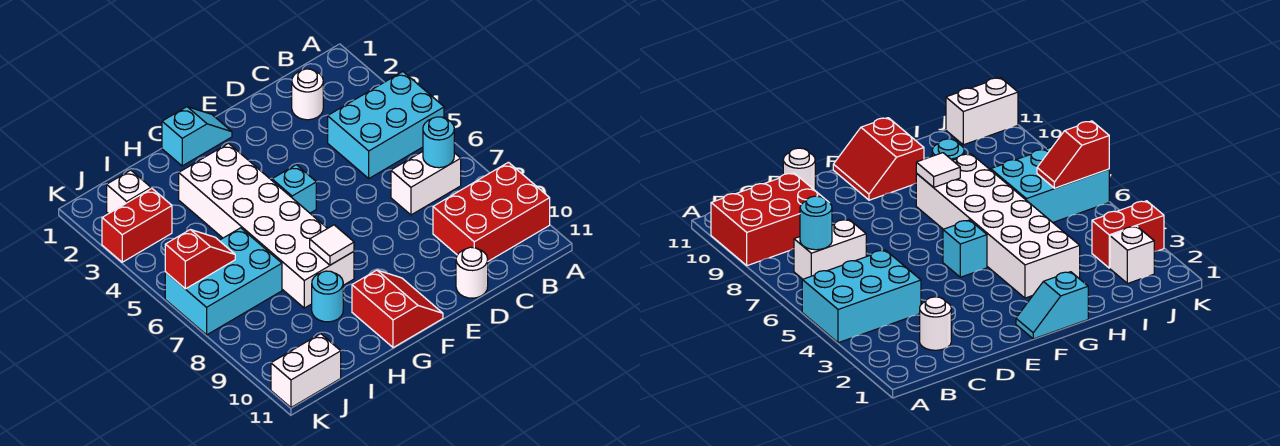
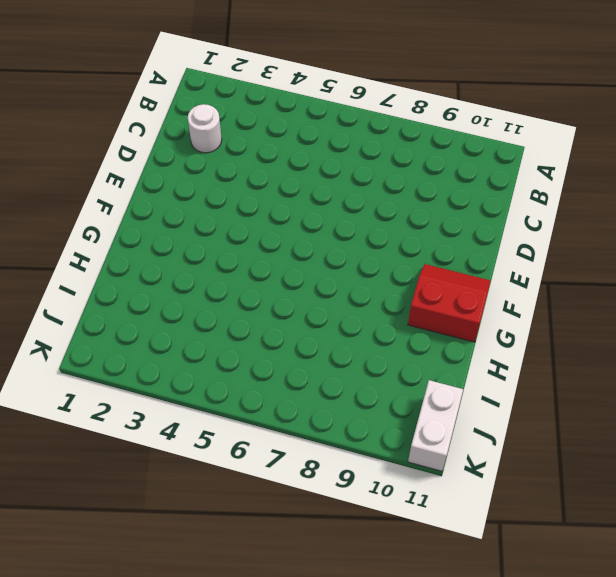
none -> cyan brick A4:C5 level 1
none -> red brick A9:C10 level 1
none -> white brick B7:C7 level 1

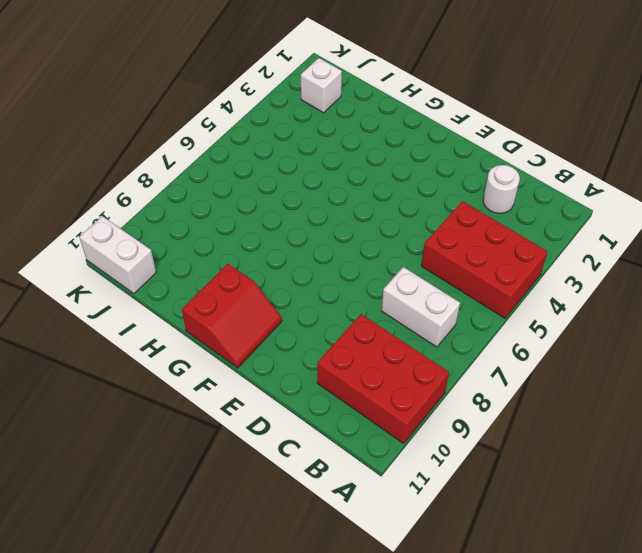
red brick A4:C5 level 1 -> cyan brick A4:C5 level 1
none -> white round brick D11 level 1
none -> cyan slope F1:G1 level 1 top G
none -> cyan brick F5 level 1

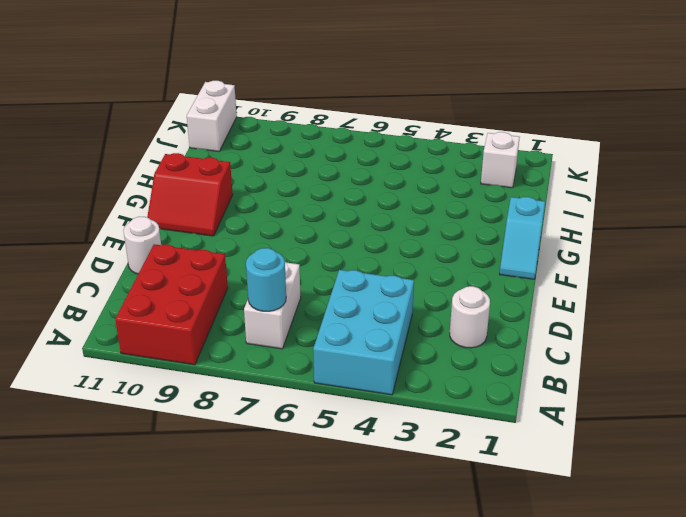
none -> cyan brick F5 level 1
none -> white brick G3:H8 level 1
none -> cyan round brick H9 level 1

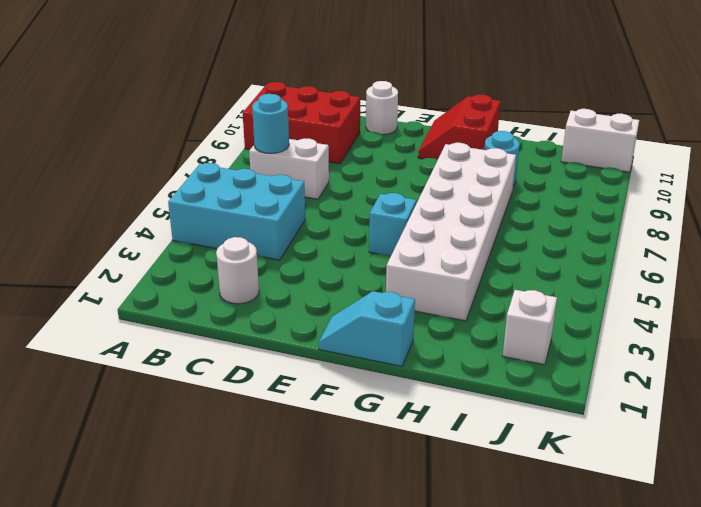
none -> cyan brick I6:K7 level 1
none -> red brick J3:K3 level 1
none -> white tile G8 level 2

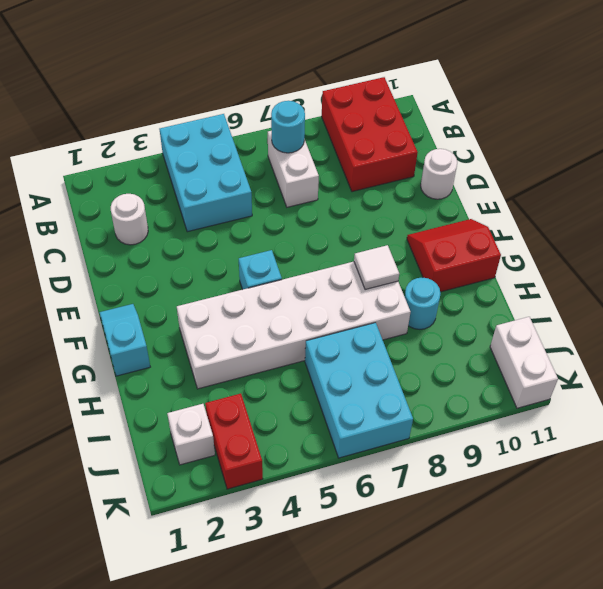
none -> red slope J6:K6 level 2 top K

